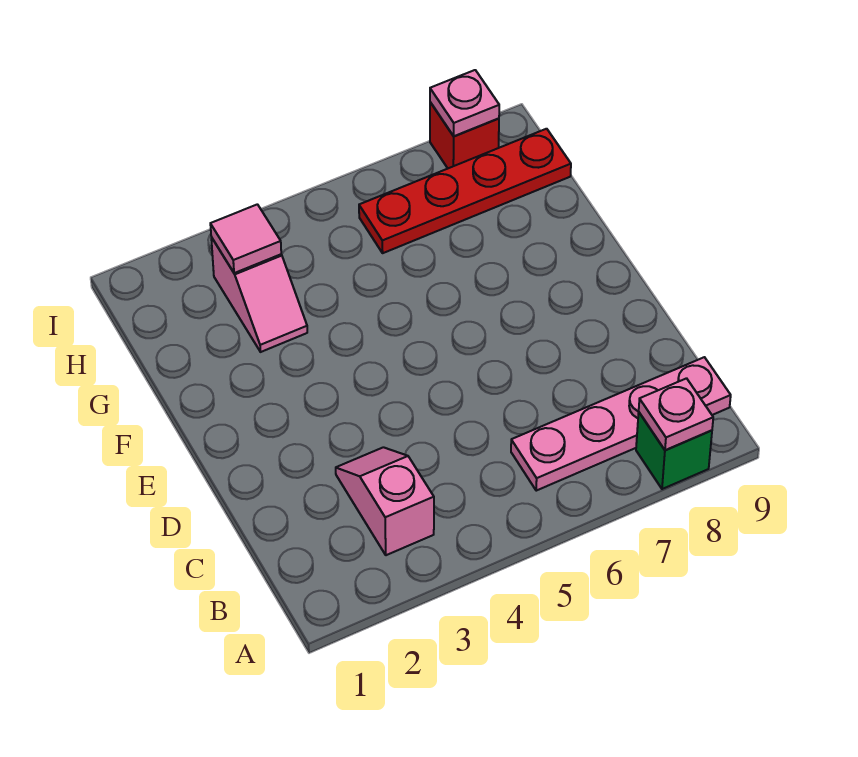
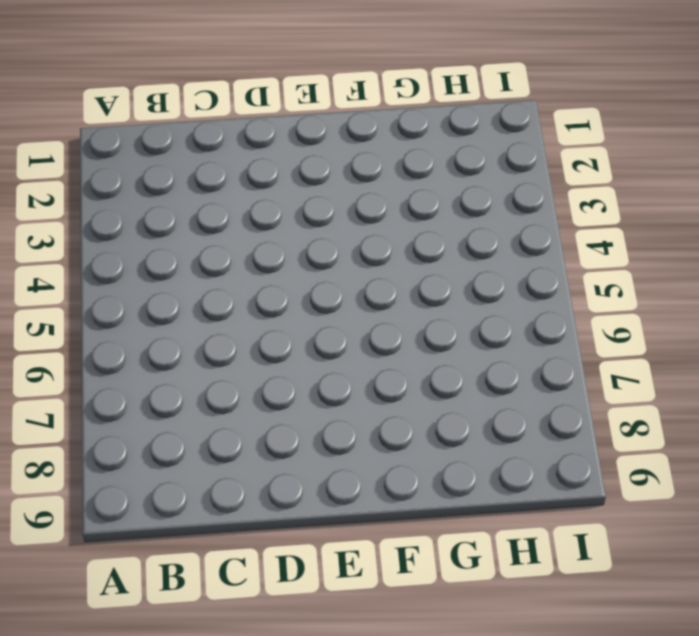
none -> green brick A8 level 1
none -> pink slope B3:C3 level 1 top B

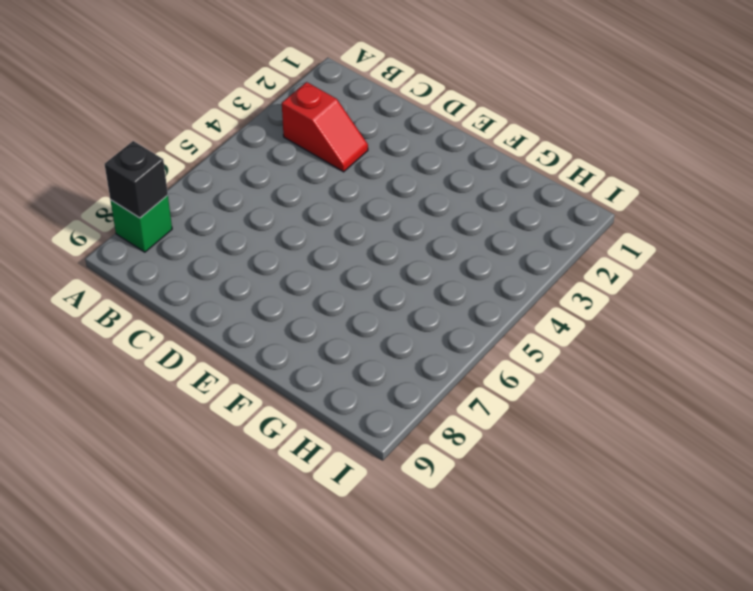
black brick A8 level 2 -> pink plate A8 level 2
red slope B3:C3 level 1 top B -> pink slope B3:C3 level 1 top B
none -> pink plate B6:B9 level 1
none -> pink slope G3:H3 level 1 top H

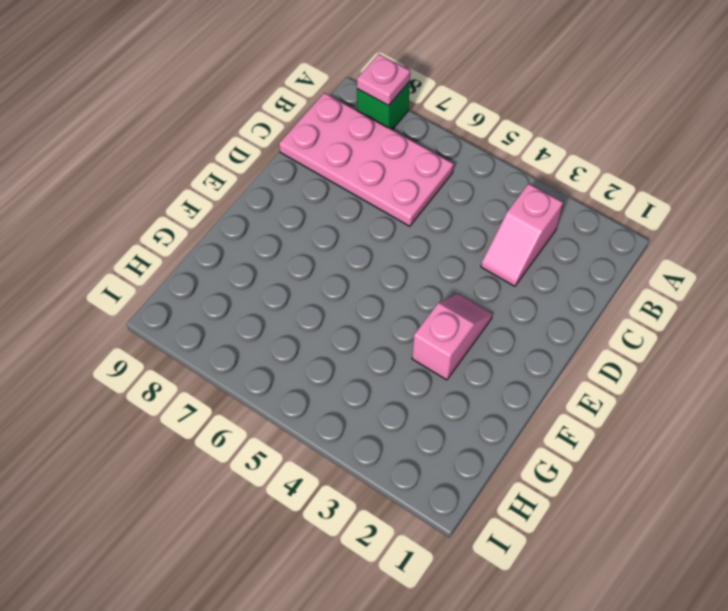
pink plate B6:C9 level 1 -> pink plate B6:B9 level 1
pink slope E3:F3 level 1 top F -> pink slope G3:H3 level 1 top H
none -> red plate H6:H9 level 1
none -> red brick I8 level 1

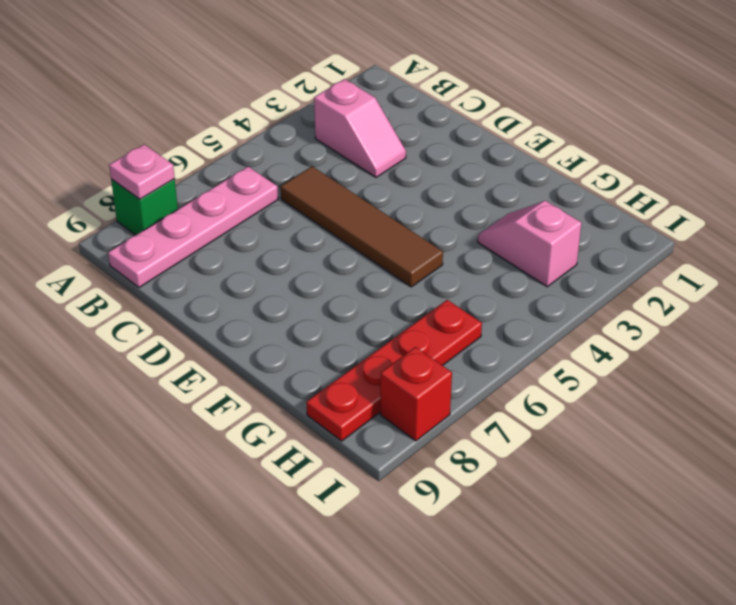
brown tile C5:F5 level 1 -> none
none -> pink tile H3 level 2
none -> pink plate I8 level 2

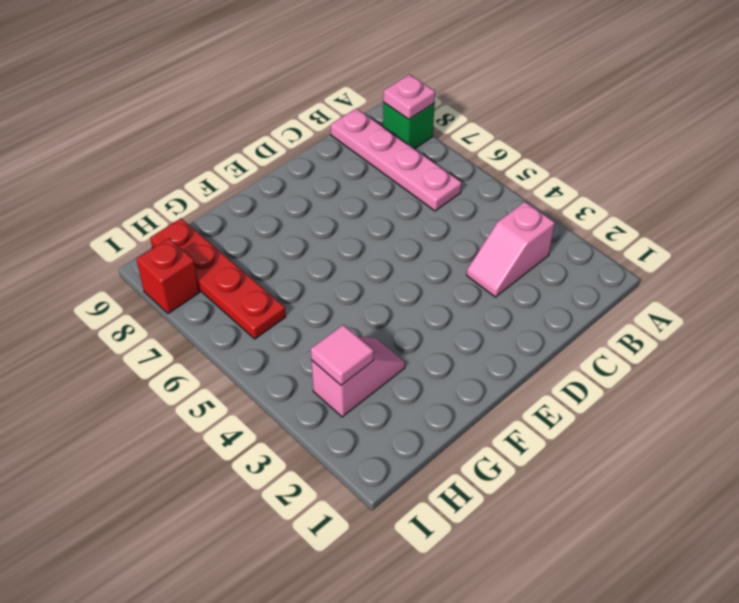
none -> pink plate I8 level 2

